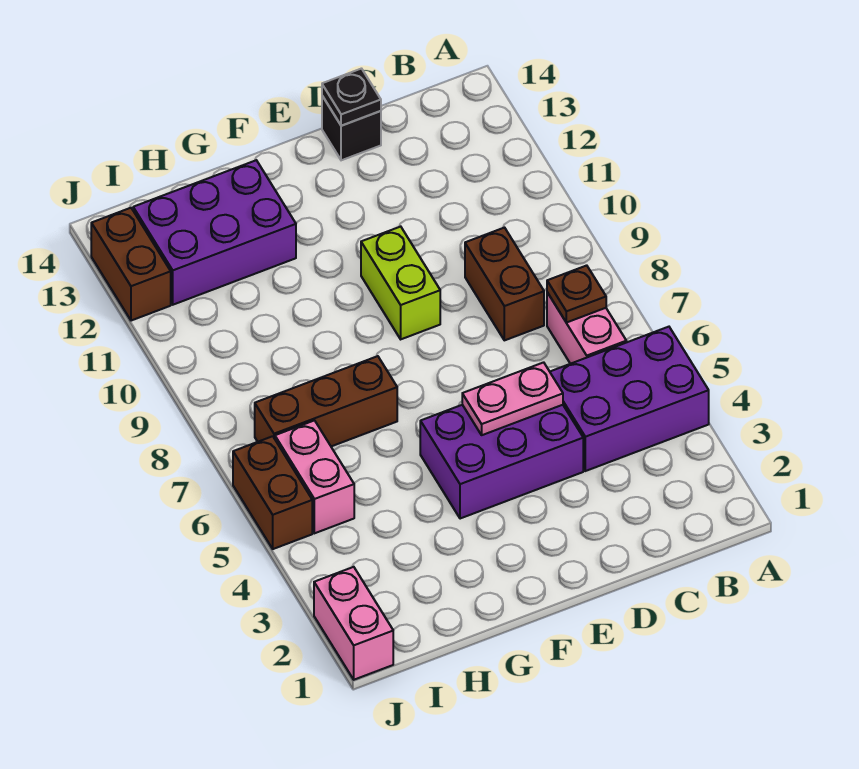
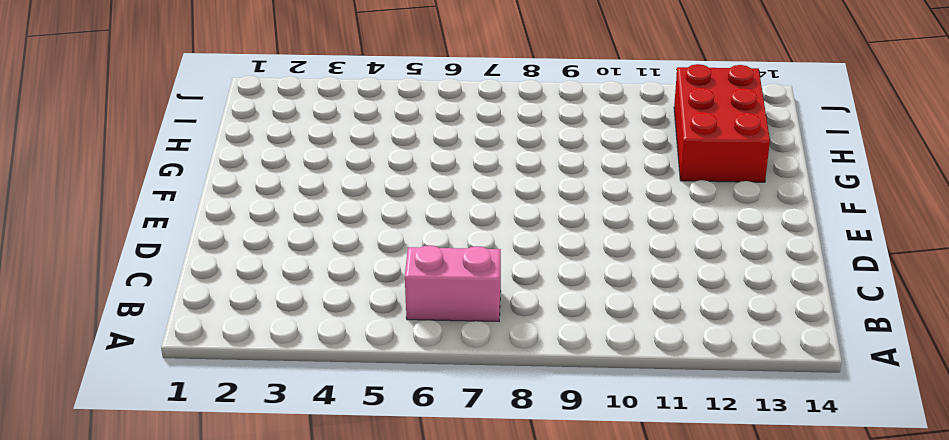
red brick G12:I13 level 1 -> purple brick G12:I13 level 1
none -> purple brick A4:C5 level 1
none -> brown brick C8:C9 level 1
none -> purple brick D4:F5 level 1

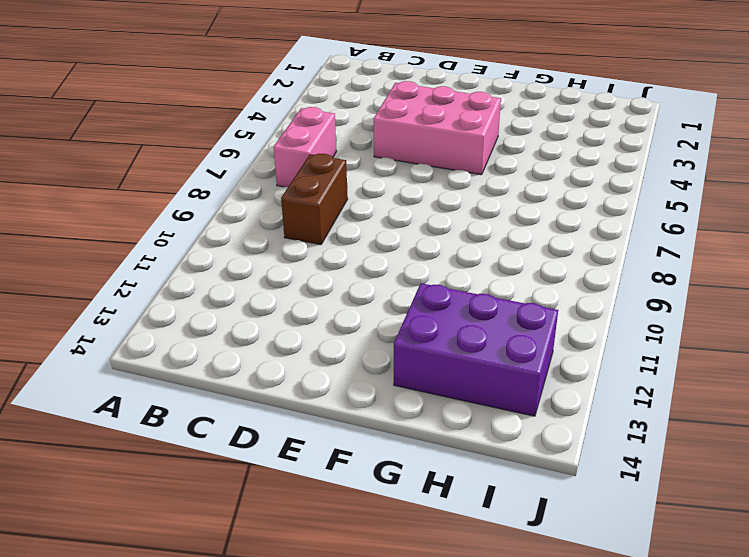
pink brick D4:F5 level 1 -> purple brick D4:F5 level 1
none -> purple brick A4:C5 level 1
none -> black brick D14 level 1
none -> lime brick E9:E10 level 1

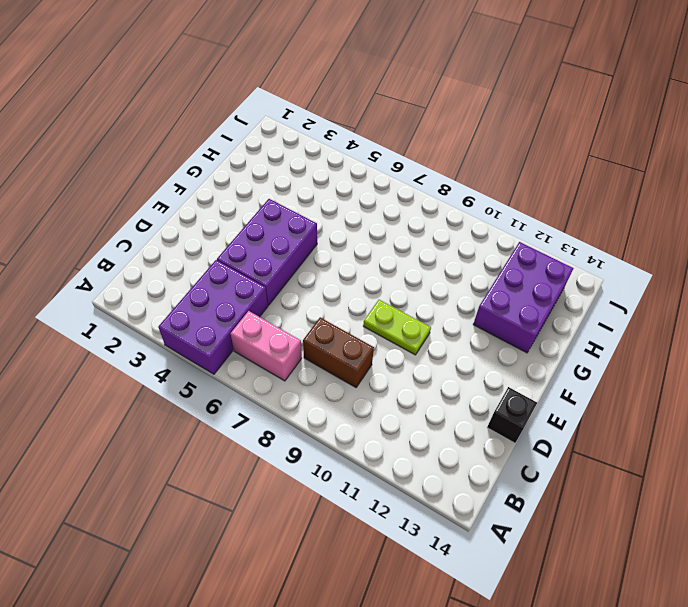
lime plate E9:E10 level 1 -> lime brick E9:E10 level 1
none -> brown brick G7:I7 level 1
none -> pink brick I5:I6 level 1
none -> pink brick J1:J2 level 1

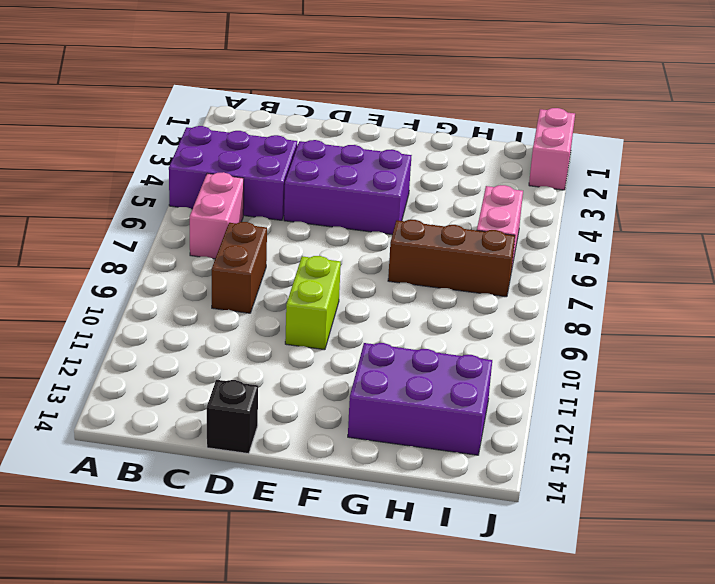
none -> brown brick J5:J6 level 1
none -> brown brick J12:J13 level 1
none -> brown plate B7 level 2

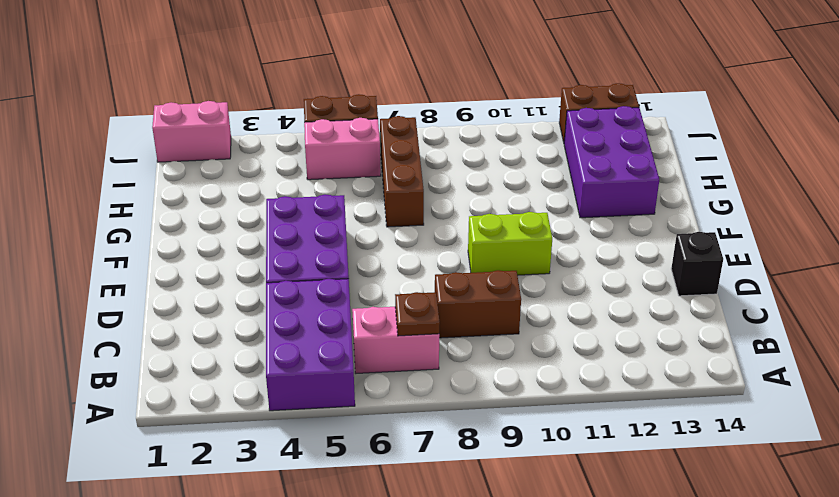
none -> pink plate D5:E5 level 2
none -> black plate D14 level 2

